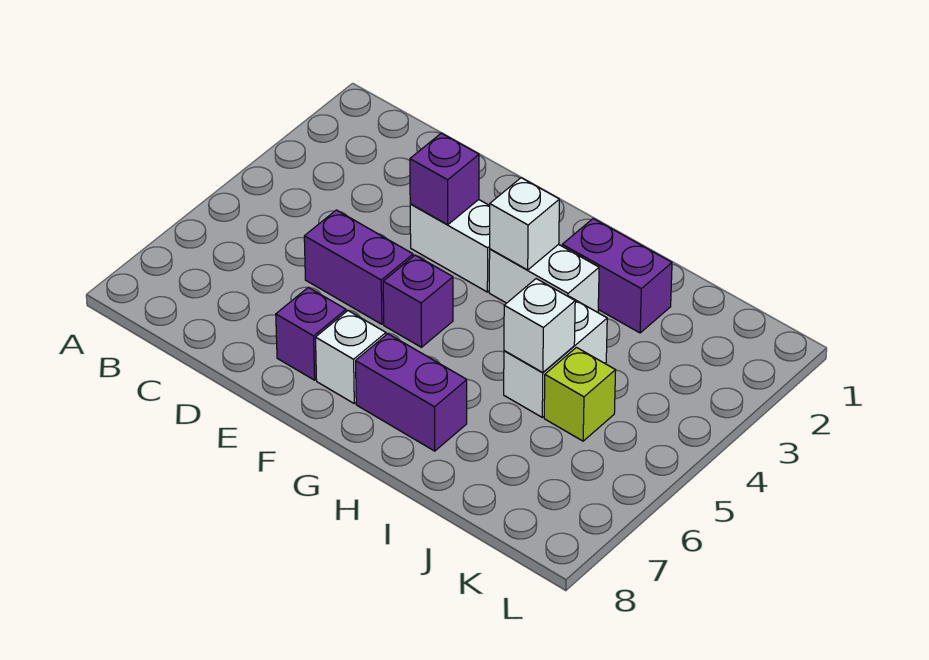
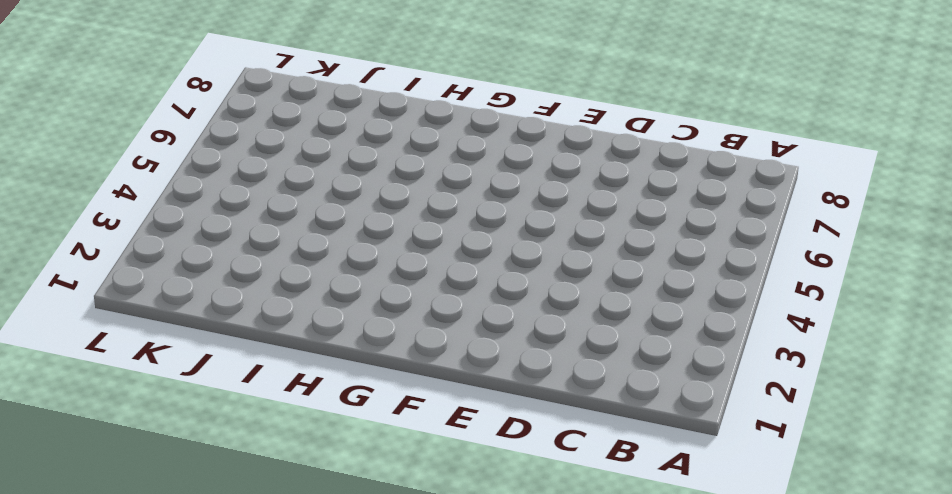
none -> purple brick D5:E5 level 1
none -> white brick E3:F3 level 1
none -> purple brick E7 level 1

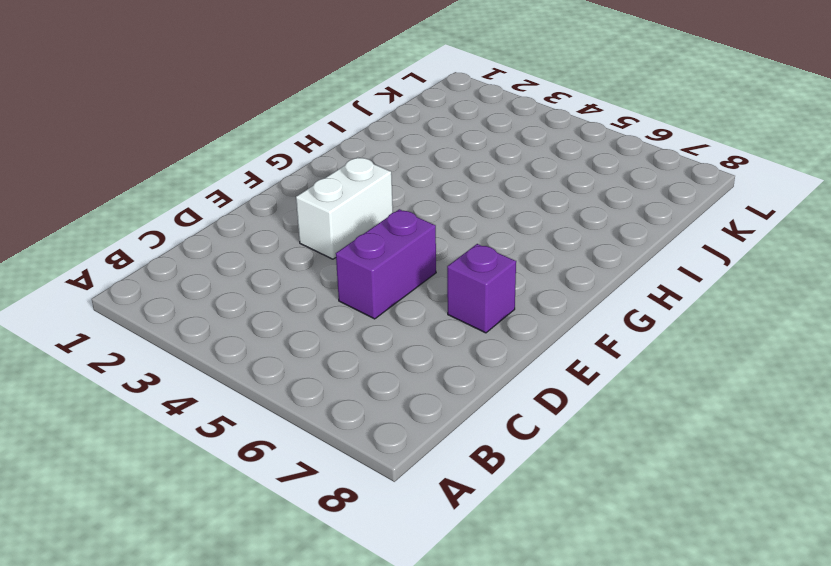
none -> purple brick F5 level 1
none -> white brick F7 level 1
none -> white brick G3:H3 level 1

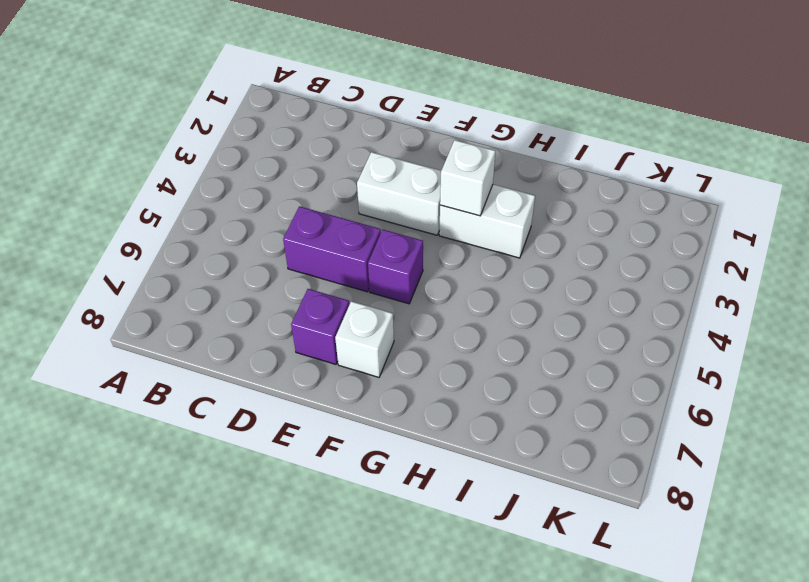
none -> purple brick G7:H7 level 1
none -> purple brick H2:I2 level 1
none -> white brick I4:I5 level 1

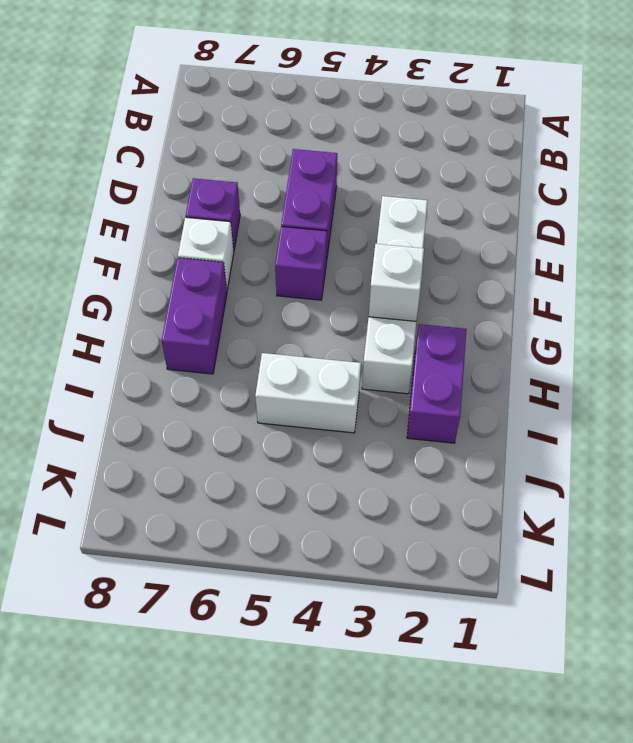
none -> lime brick J5 level 1
none -> purple brick E3 level 2
none -> white brick I5 level 2

